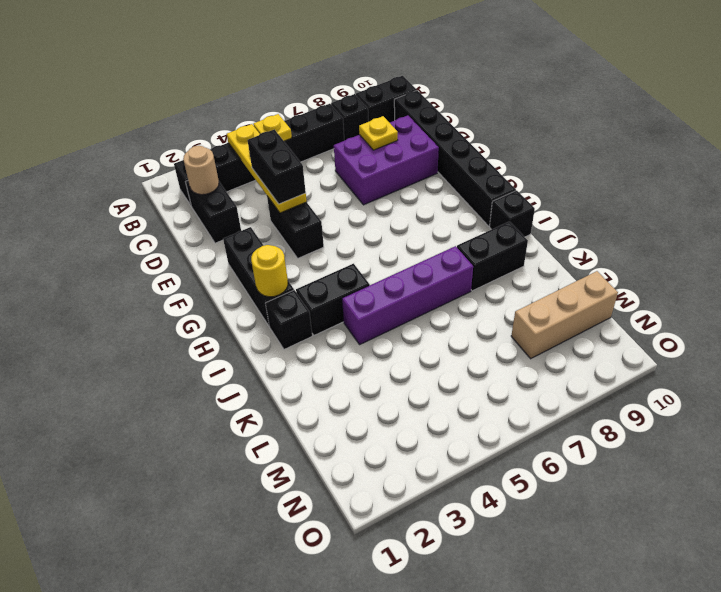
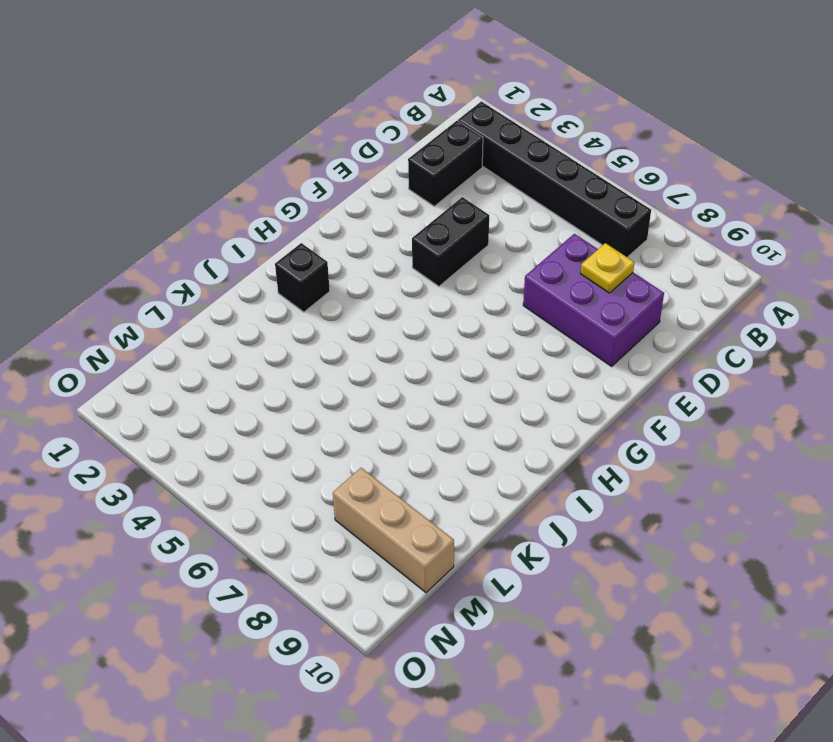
none -> black brick B8 level 1
none -> black brick B9:B10 level 1
none -> black brick C10:H10 level 1

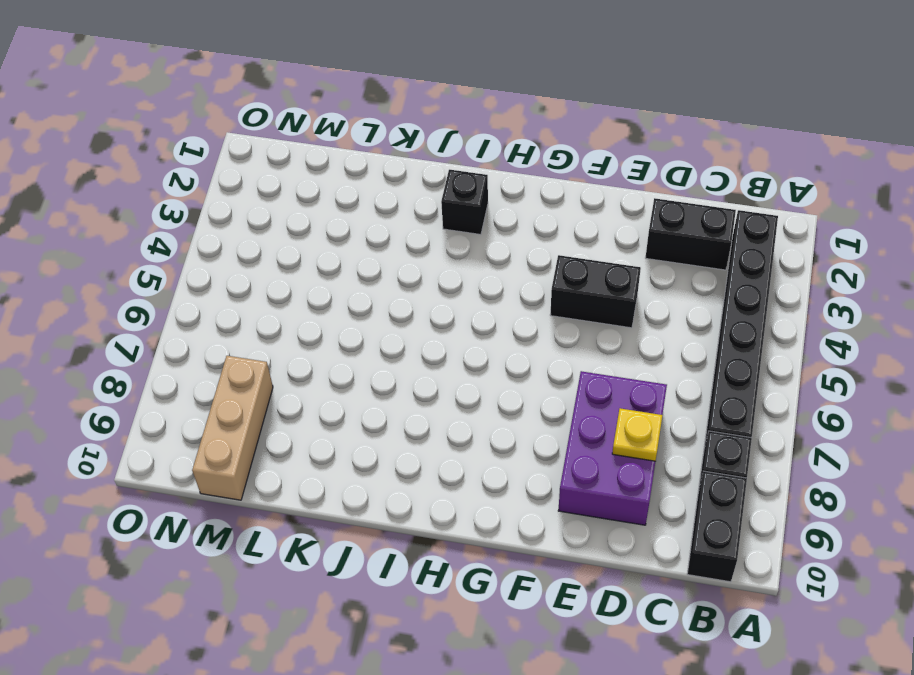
none -> black brick C10:H10 level 1
none -> black brick F2:H2 level 1
none -> black brick I3:I4 level 1

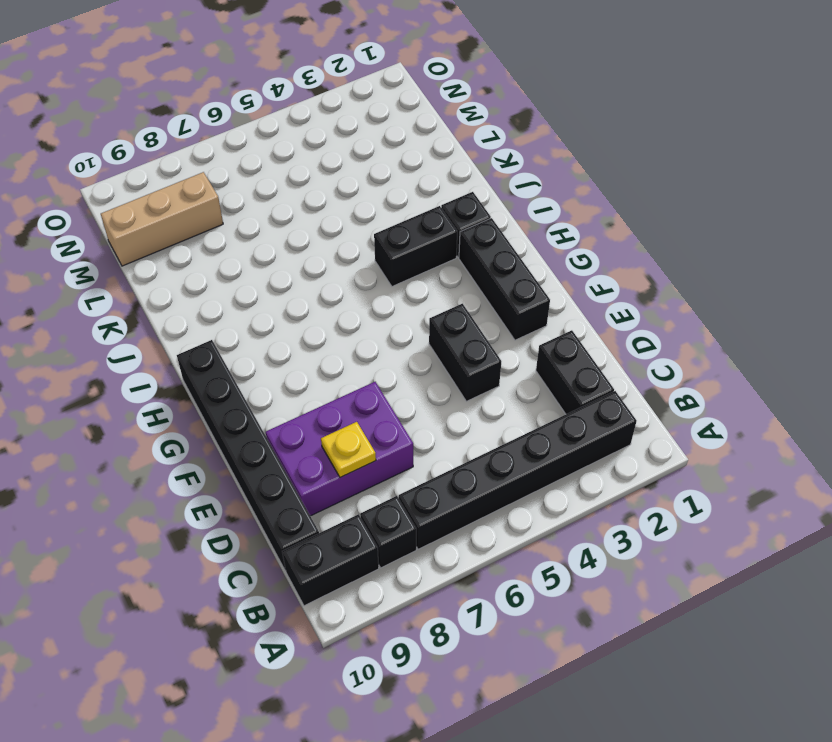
none -> black brick I10 level 1
none -> purple brick J4:J7 level 1
none -> black brick J8:J9 level 1

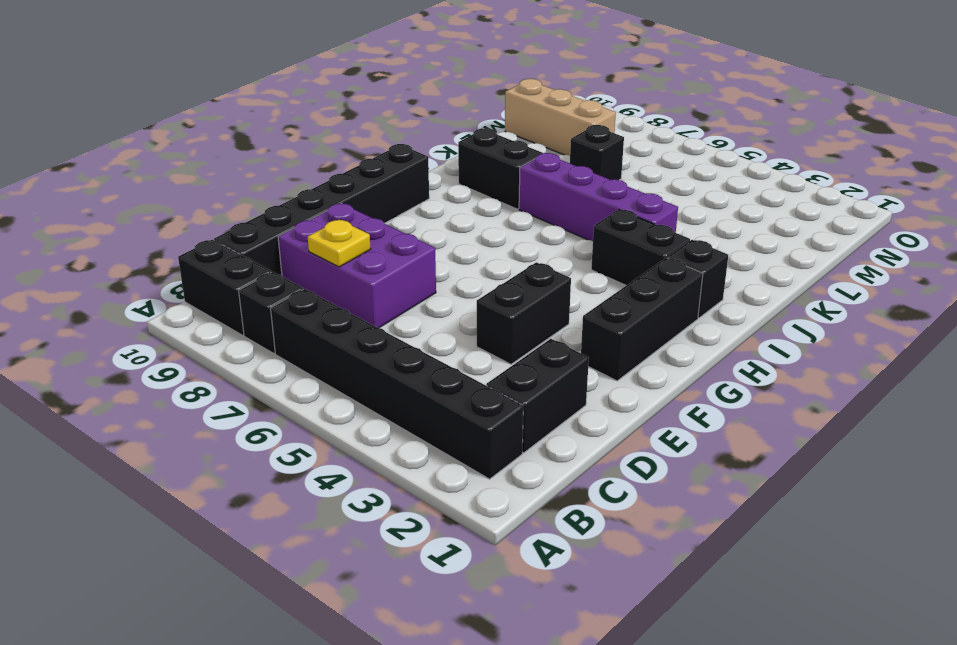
black brick L7 level 1 -> black brick I10 level 1
none -> yellow plate B4:E4 level 2
none -> yellow plate B5 level 2
none -> tan round brick C2 level 2

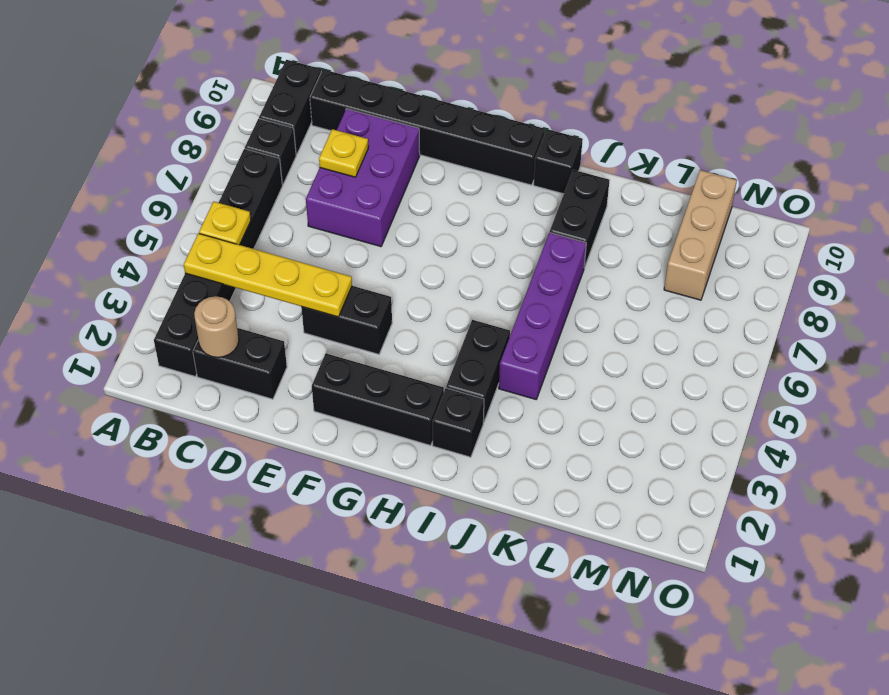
none -> yellow round brick H2 level 2
none -> black brick D4:E4 level 3

